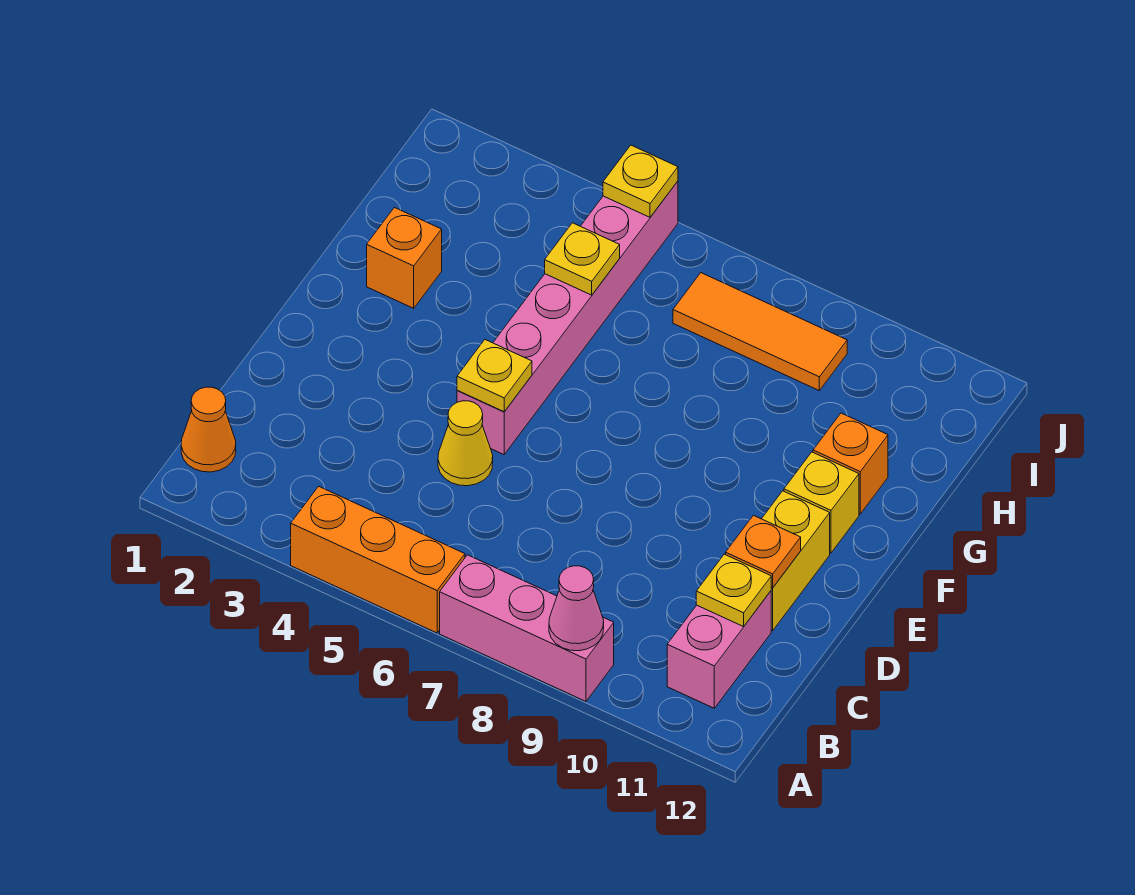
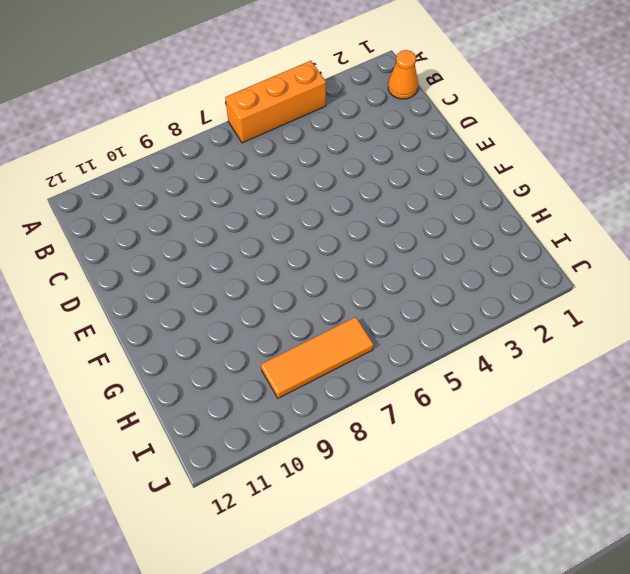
none -> pink brick A7:A9 level 1
none -> pink brick B11:C11 level 1
none -> yellow cone D5 level 1

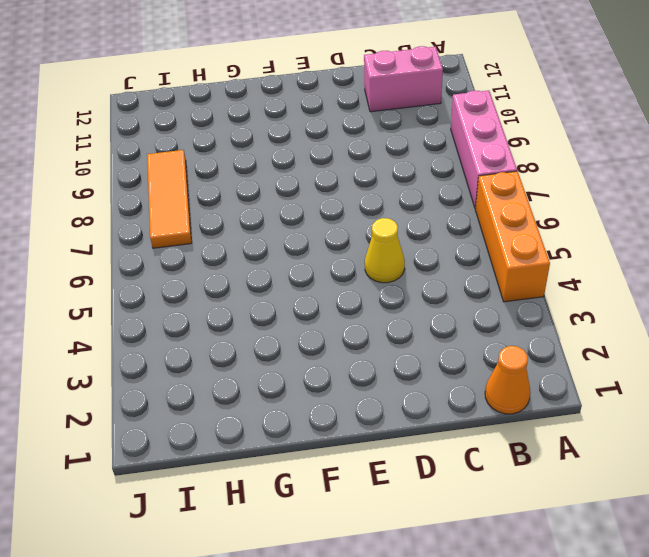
none -> yellow brick D11:E11 level 1
none -> pink brick E5:J5 level 1
none -> yellow brick F11 level 1

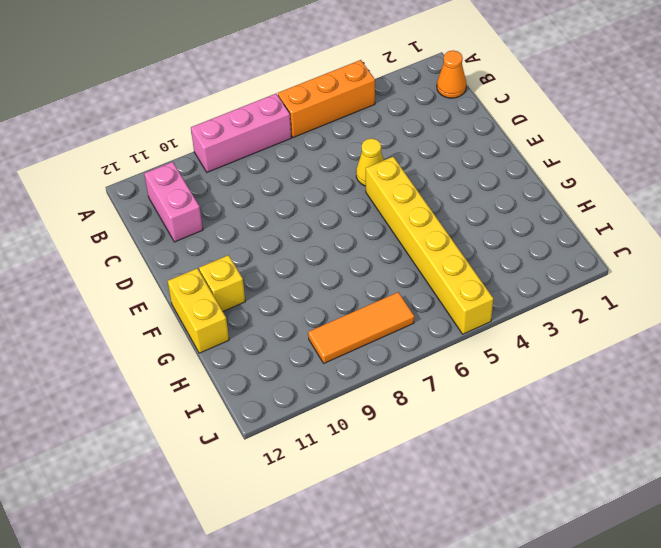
yellow brick E5:J5 level 1 -> pink brick E5:J5 level 1
yellow brick F12:G12 level 1 -> yellow brick D11:E11 level 1
none -> orange brick G2 level 1
none -> orange brick G11 level 1
none -> pink cone A9 level 2

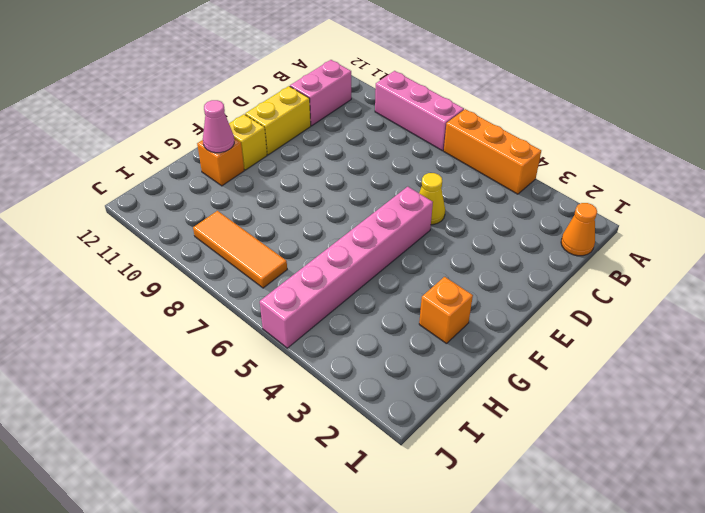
pink cone G11 level 2 -> pink cone A9 level 2
none -> yellow plate C11 level 2
none -> orange plate D11 level 2
none -> yellow plate E5 level 2

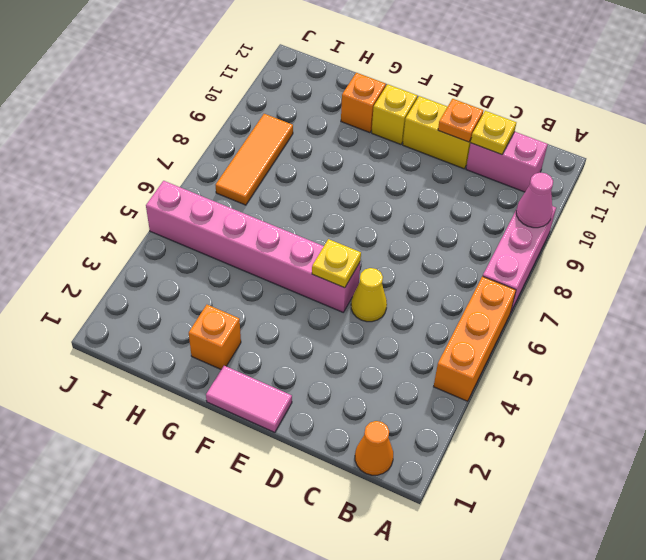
pink tile E1:F1 level 1 -> none
none -> yellow plate H5 level 2
none -> yellow plate J5 level 2

